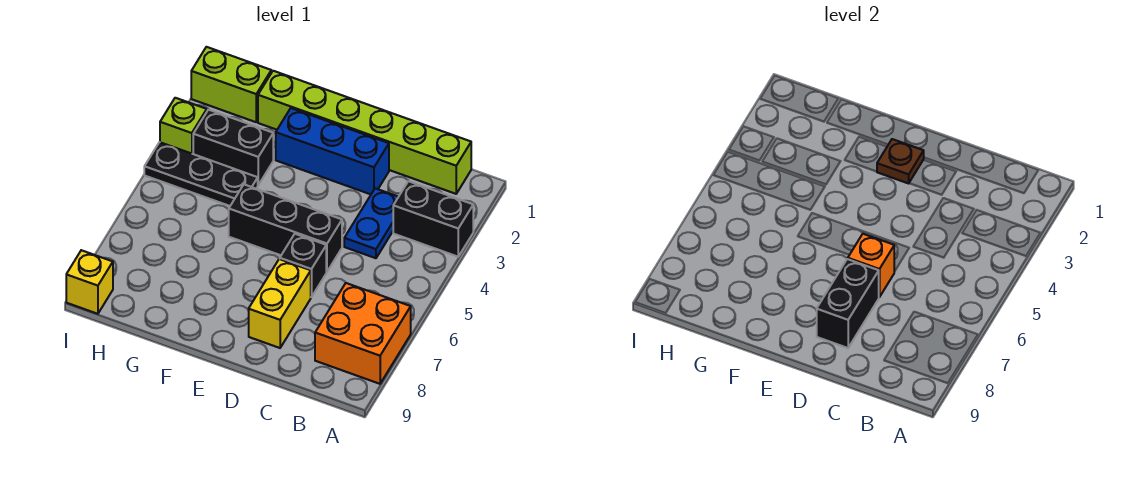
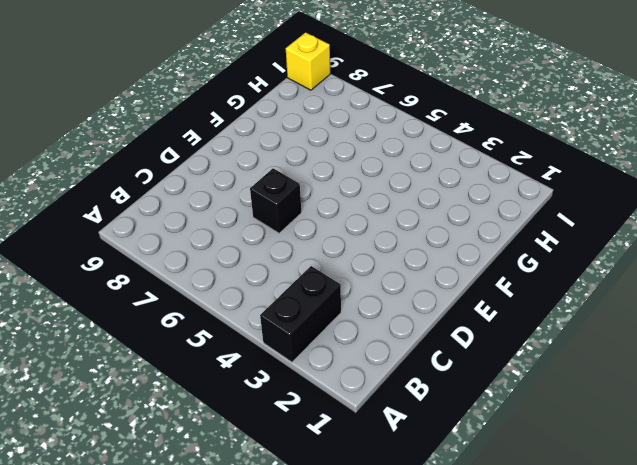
none -> orange brick A7:B8 level 1
none -> lime brick B1:G1 level 1
none -> blue plate C3:C4 level 1

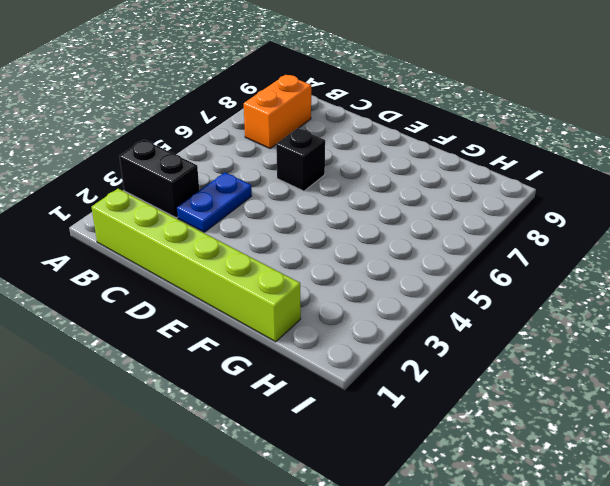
orange brick B7:B8 level 1 -> orange brick A7:B8 level 1
none -> blue brick D2:F2 level 1
none -> black brick D5:F5 level 1
none -> yellow brick D7:D8 level 1

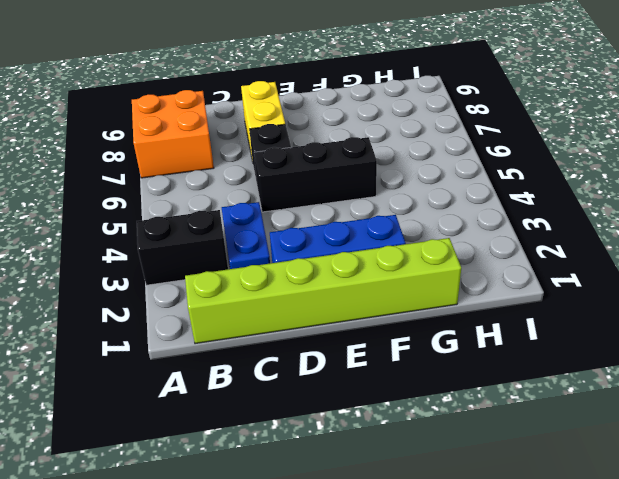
none -> black brick G3:H3 level 1
none -> black plate G4:I4 level 1
none -> lime brick H1:I1 level 1

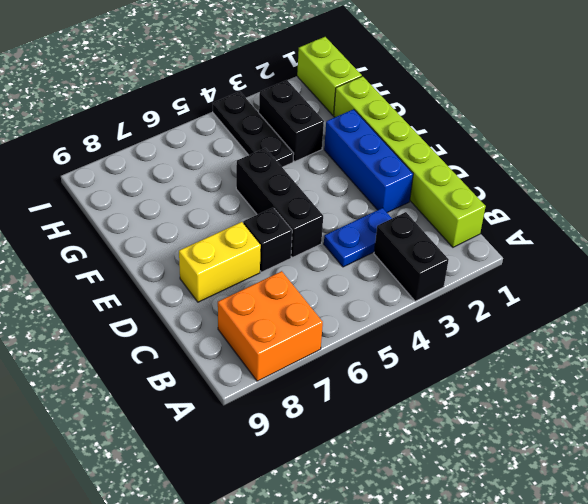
none -> lime brick I3 level 1
none -> yellow brick I9 level 1
none -> orange brick D6 level 2

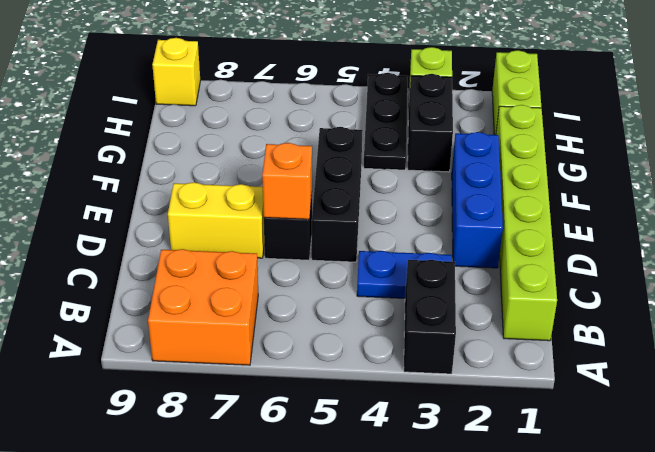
none -> black brick D7:D8 level 2
none -> brown plate E2 level 2

